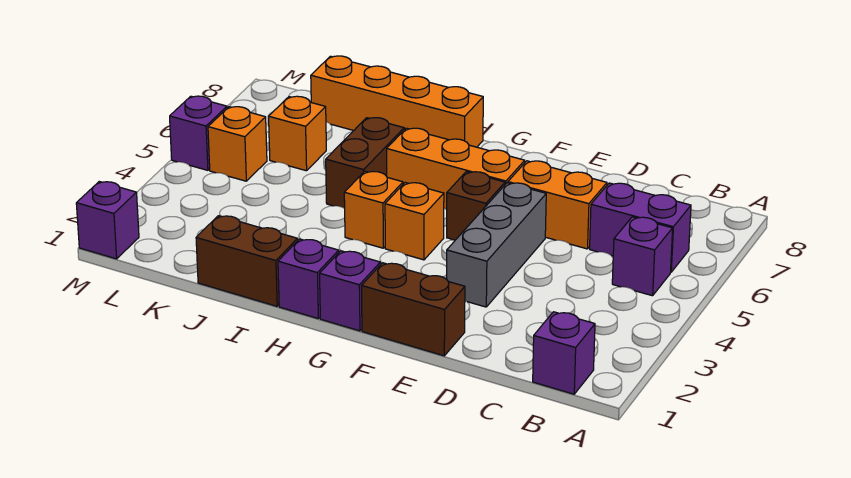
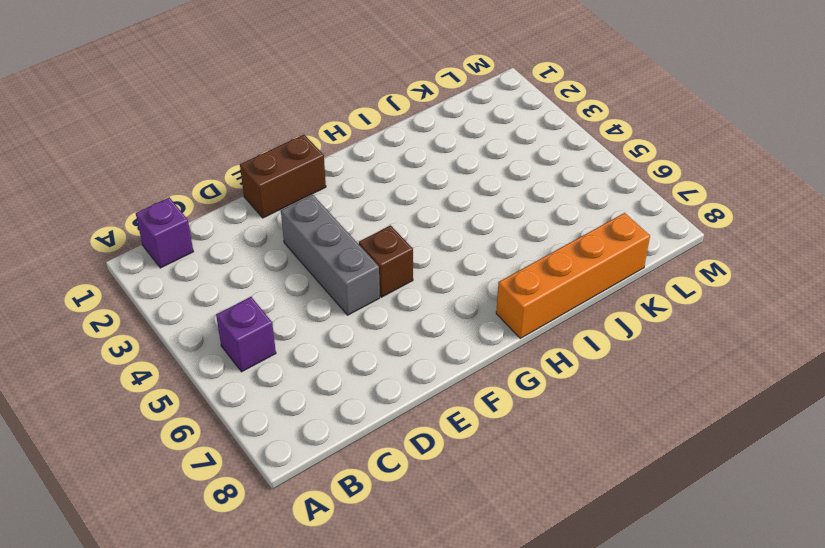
none -> purple brick B6:C6 level 1
none -> orange brick D6:E6 level 1
none -> orange brick F6:H6 level 1

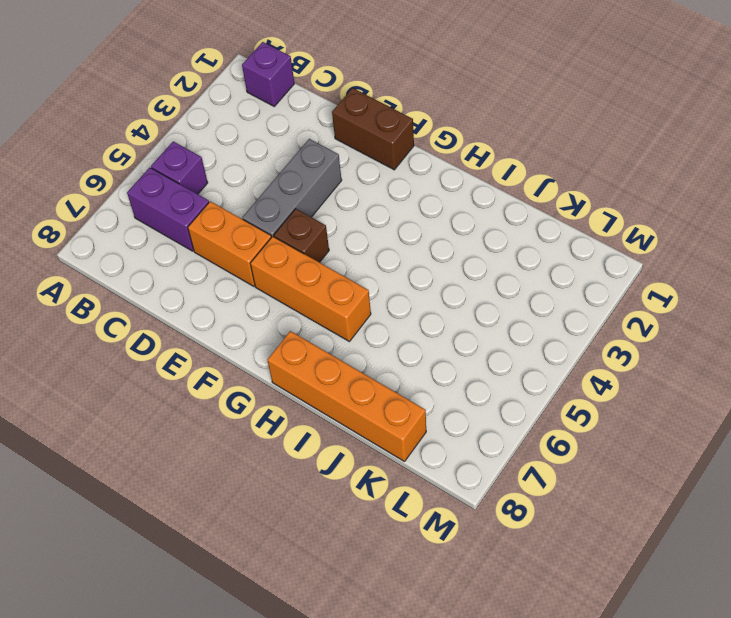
none -> purple brick G1 level 1
none -> orange brick G4 level 1
none -> purple brick H1 level 1

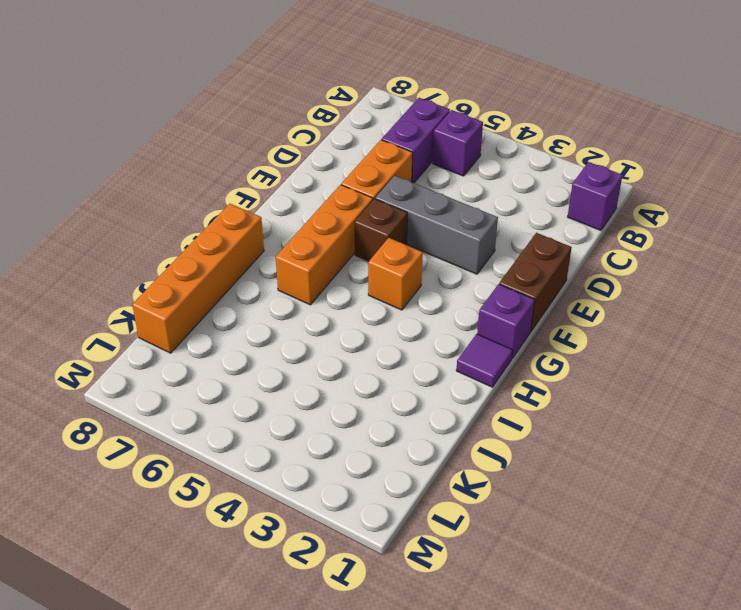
purple tile H1 level 1 -> purple brick H1 level 1
none -> orange brick H4 level 1
none -> brown brick I1:J1 level 1
none -> brown brick I5:I6 level 1

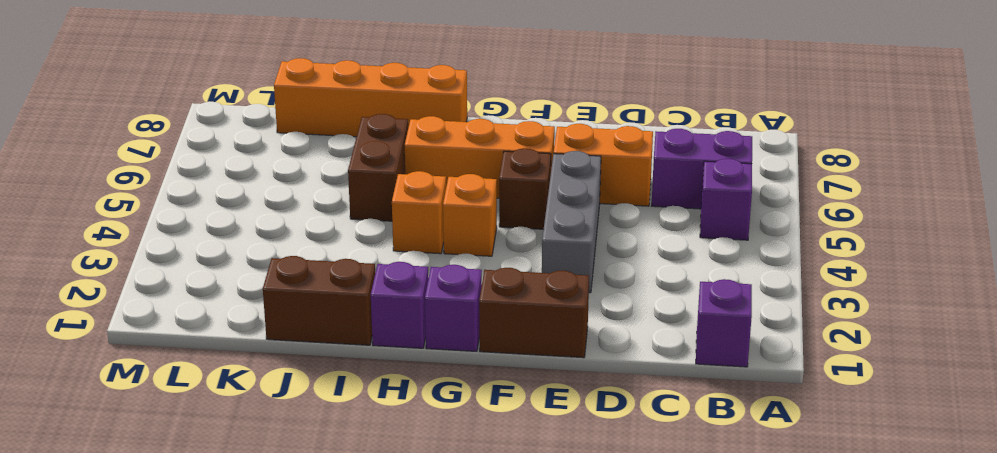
none -> orange brick K6 level 1
none -> orange brick L5 level 1
none -> purple brick M1 level 1

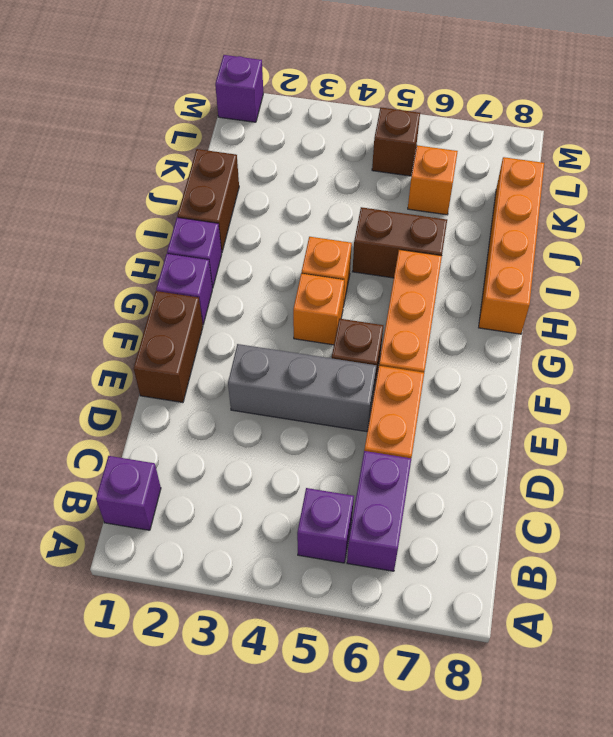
brown brick L5 level 1 -> orange brick L5 level 1
none -> purple brick M5 level 1

